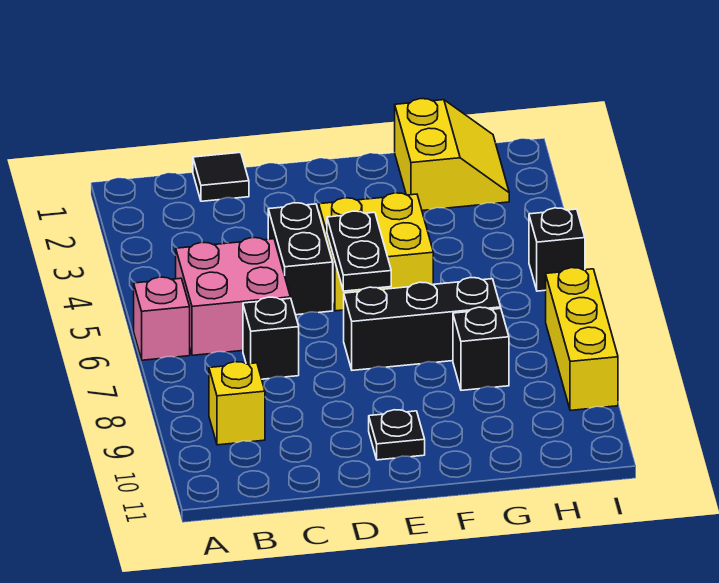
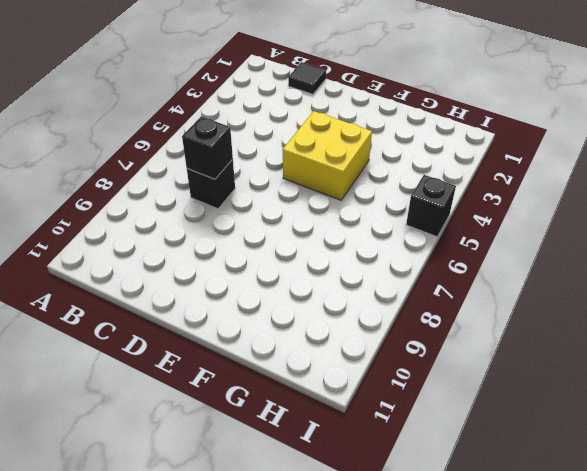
black brick C7 level 2 -> black brick G8 level 1
none -> pink brick A6 level 1
none -> pink brick B5:C6 level 1
none -> yellow brick B9 level 1

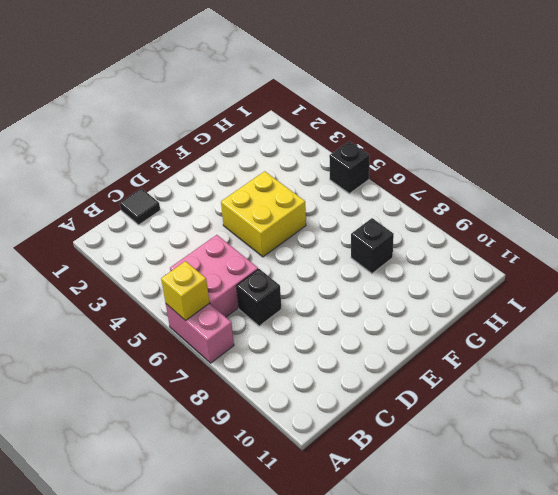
pink brick A6:A7 level 1 -> pink brick A6 level 1
yellow brick A6 level 2 -> yellow brick B9 level 1
none -> black brick D4:D5 level 1
none -> black brick E7:G7 level 1
none -> black plate E10 level 1

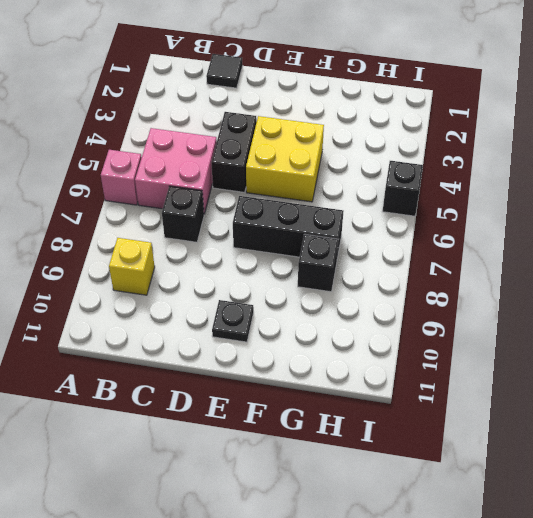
none -> yellow slope G1:H2 level 1 top G
none -> yellow brick I7:I9 level 1
none -> black plate E5:E6 level 2

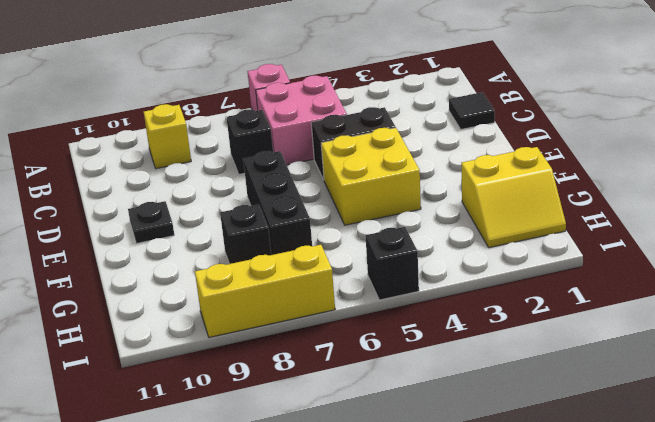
none -> black plate E5:E6 level 2

